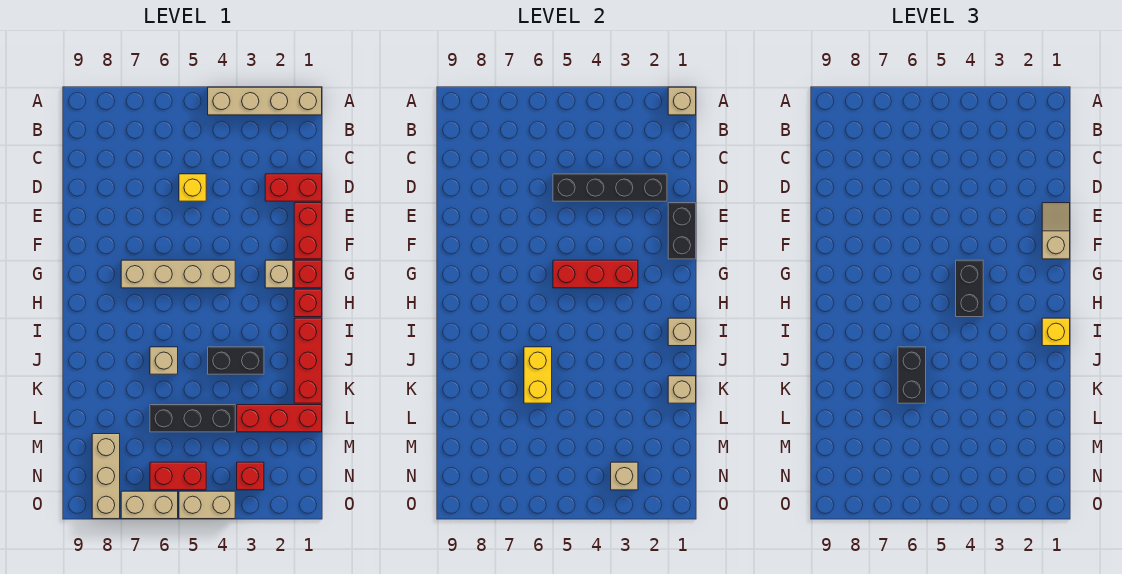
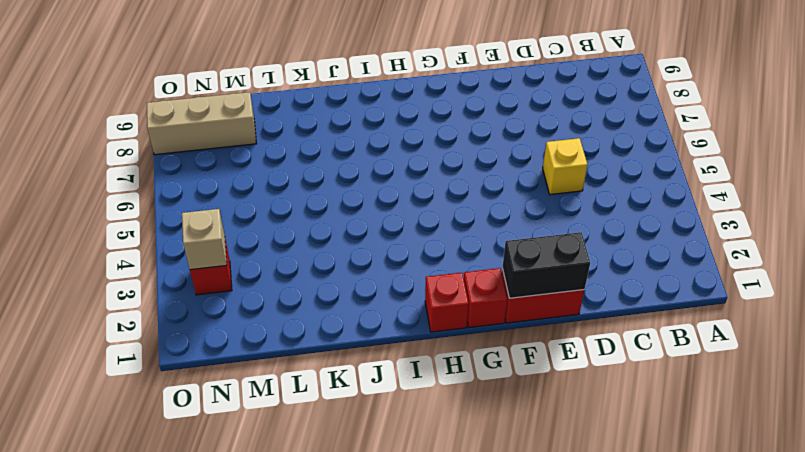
none -> tan brick A1:A4 level 1
none -> red brick D1:D2 level 1
none -> tan brick G2 level 1
none -> tan brick G4:G7 level 1

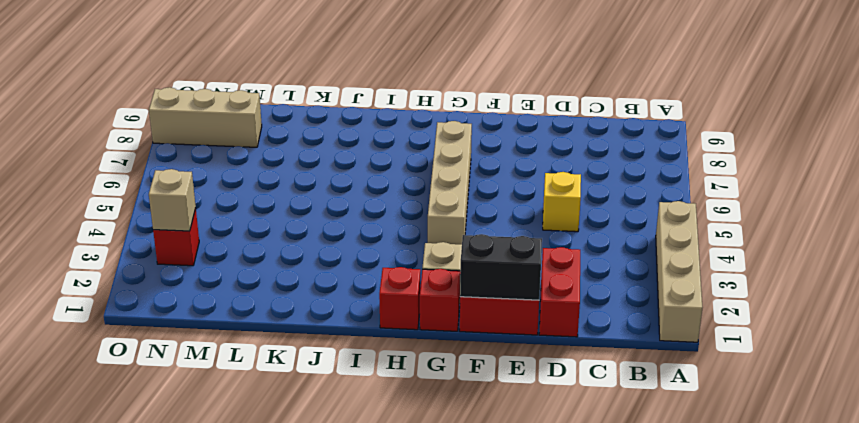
none -> red brick I1:K1 level 1
none -> black brick J3:J4 level 1
none -> tan brick J6 level 1
none -> red brick L1:L3 level 1

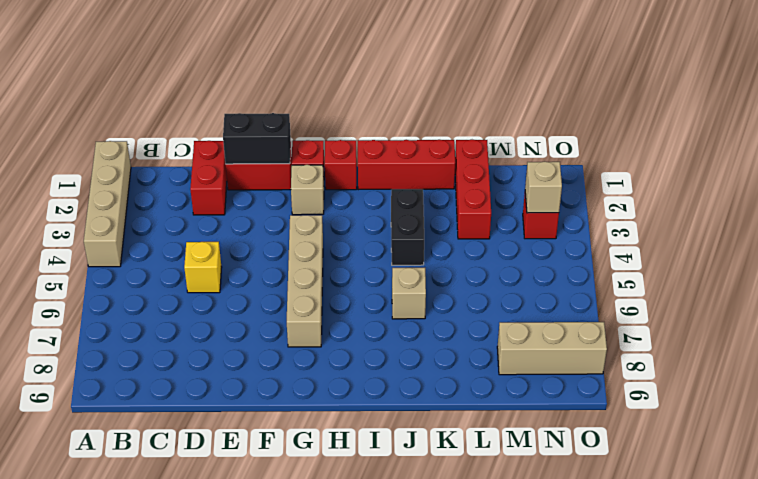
none -> black brick L4:L6 level 1
none -> red brick N5:N6 level 1
none -> tan brick O4:O5 level 1
none -> tan brick O6:O7 level 1

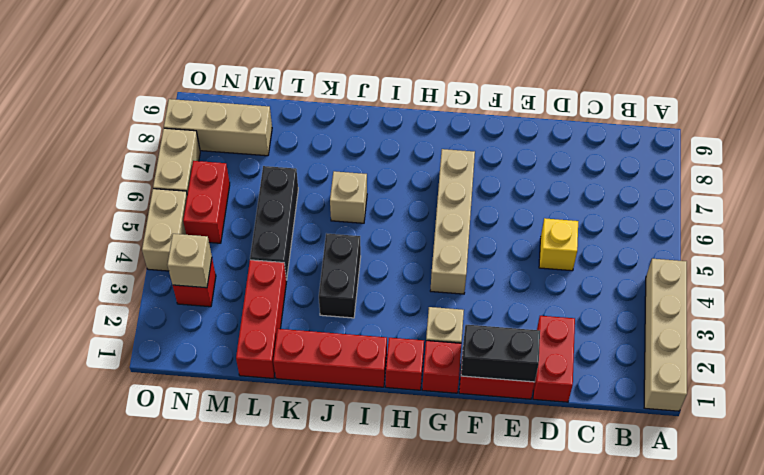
none -> tan brick A1 level 2
none -> black brick D2:D5 level 2
none -> red brick G3:G5 level 2
none -> tan brick I1 level 2

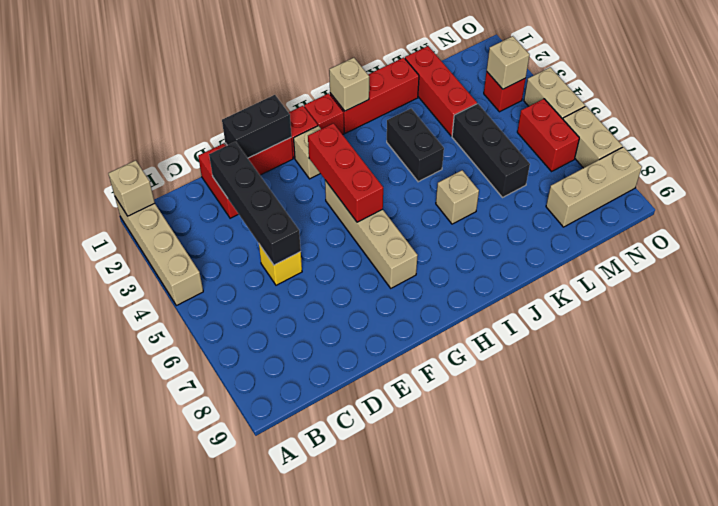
none -> yellow brick J6:K6 level 2
none -> tan brick K1 level 2
none -> tan slope E1:F1 level 3 top F
none -> black brick G4:H4 level 3

